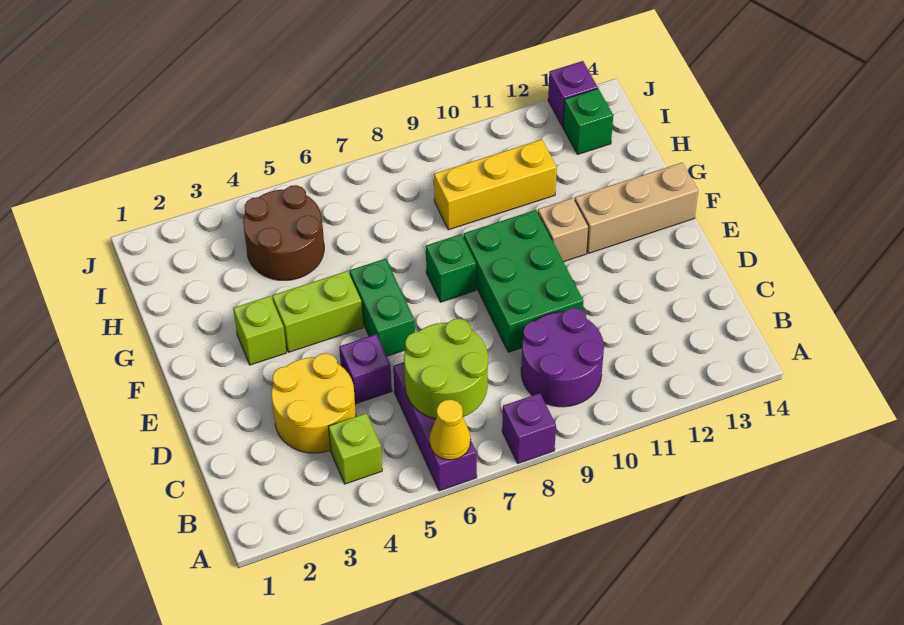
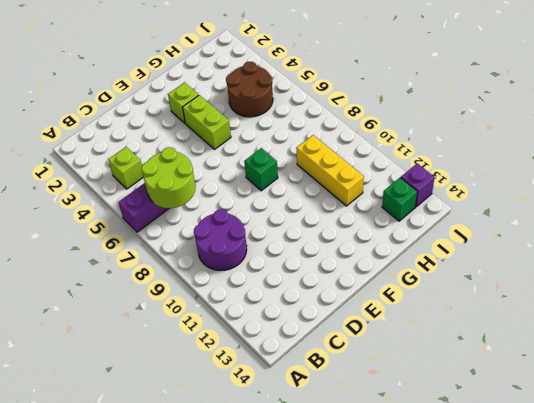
none -> purple brick A8 level 1
none -> yellow round brick C3:D4 level 1
none -> purple brick D5 level 1

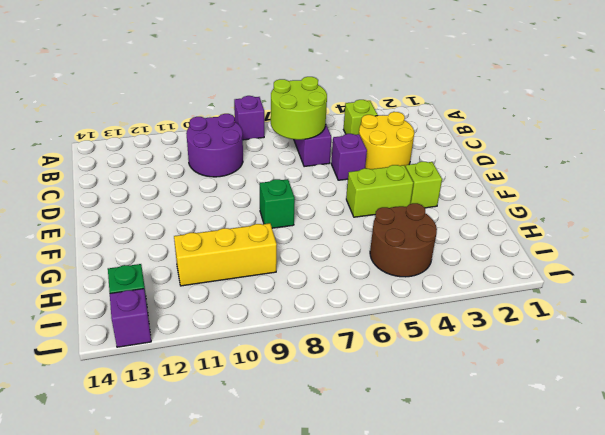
none -> green brick D9:F10 level 1
none -> green brick E6:F6 level 1
none -> tan brick F11 level 1

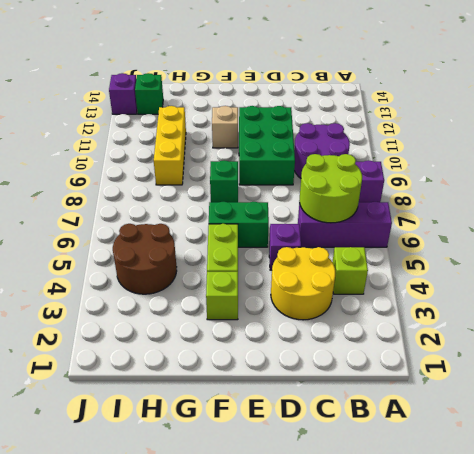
green brick D9:E11 level 1 -> green brick D9:F10 level 1
none -> tan brick F12:F14 level 1
none -> yellow cone A6 level 2

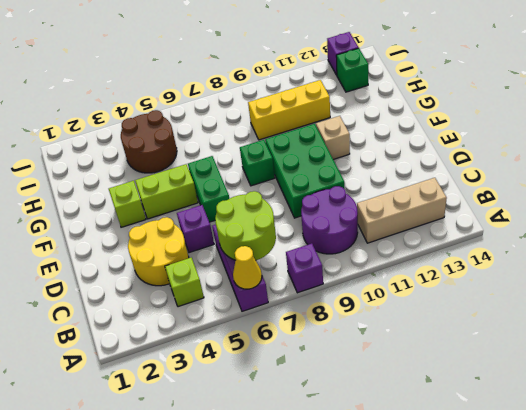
tan brick B11:B13 level 1 -> tan brick F12:F14 level 1

